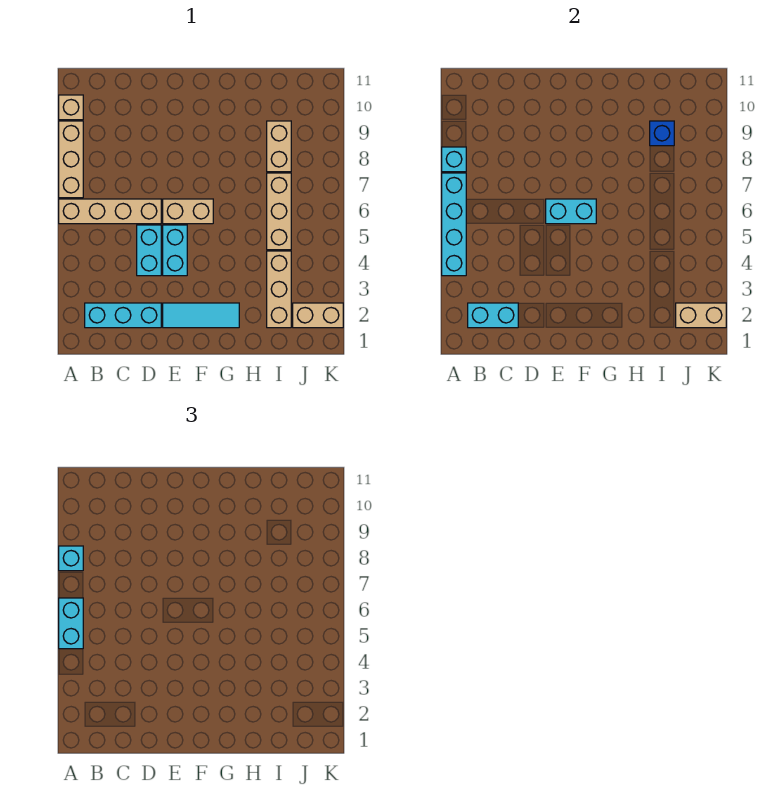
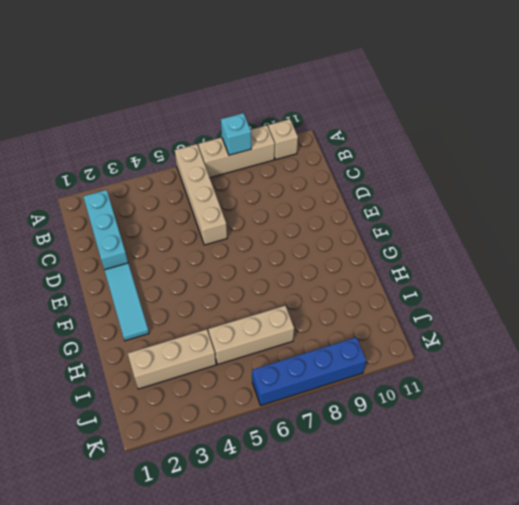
blue brick K6:K9 level 1 -> none
none -> cyan brick D4:D5 level 1
none -> cyan brick E4:E5 level 1
none -> tan brick E6:F6 level 1

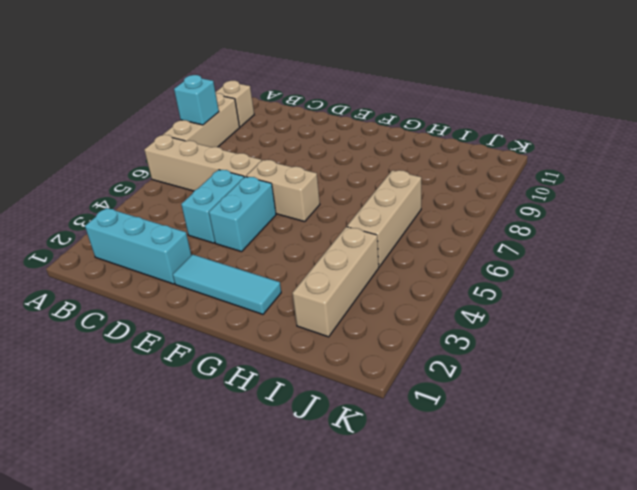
none -> tan brick I8:I9 level 1
none -> tan brick J2:K2 level 1
none -> cyan brick A4:A7 level 2

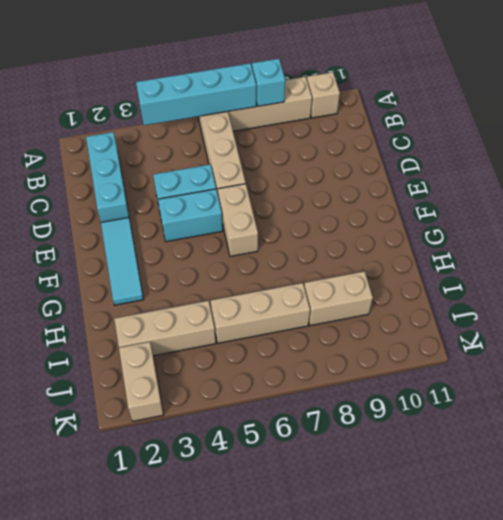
none -> cyan brick B2:C2 level 2
none -> cyan brick E6:F6 level 2
none -> blue brick I9 level 2

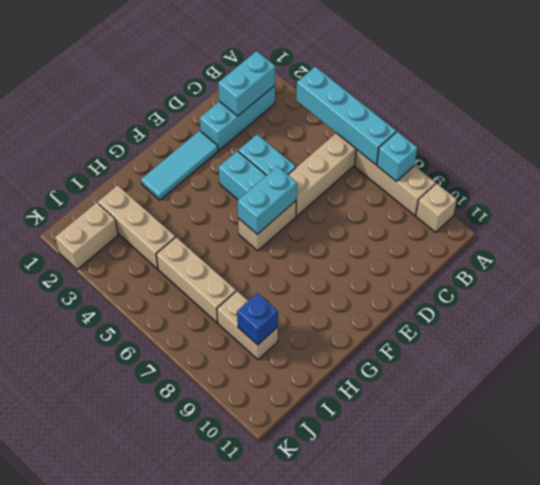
none -> tan brick J2:K2 level 2
none -> cyan brick A5:A6 level 3
none -> cyan brick A8 level 3

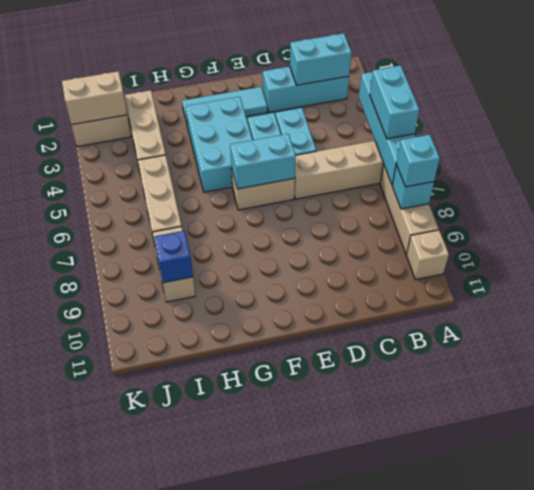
cyan brick F3:G5 level 1 -> none

